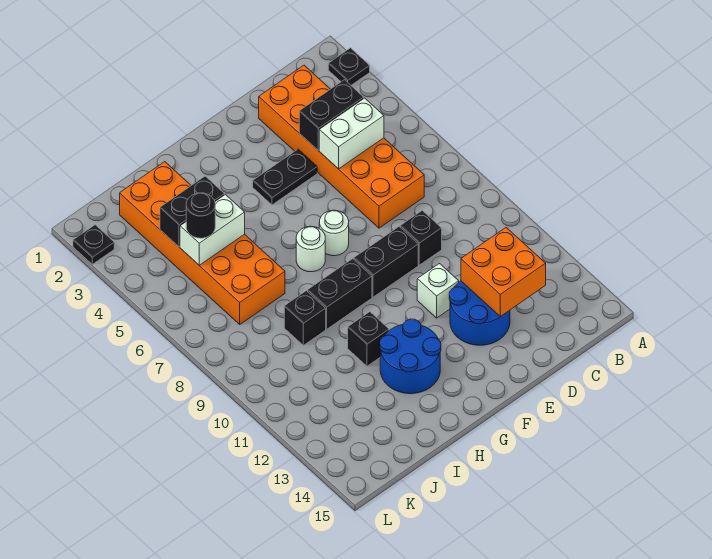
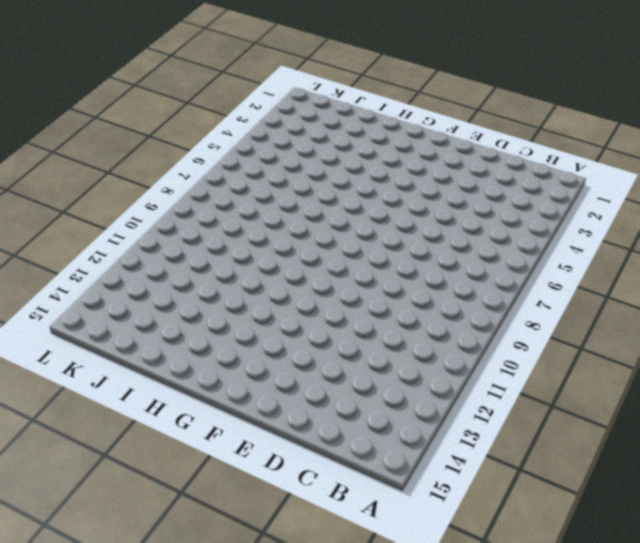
none -> black plate A2 level 1
none -> orange brick C2:D7 level 1
none -> black brick D9 level 1

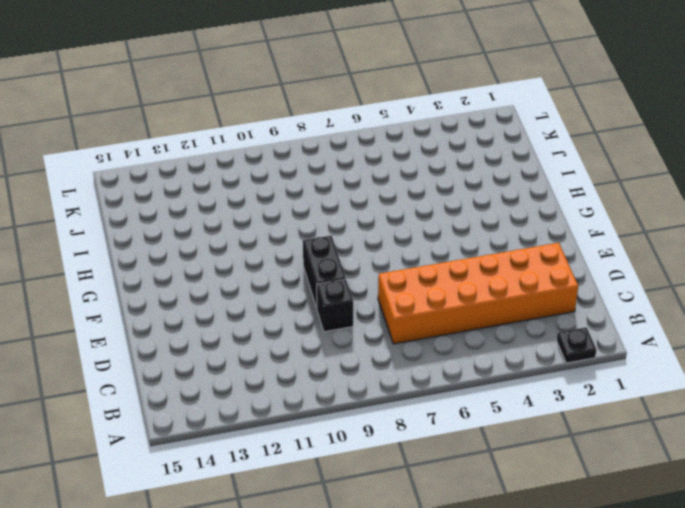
none -> blue round brick D12:E13 level 1
none -> black plate E4:F4 level 1
none -> white brick E11 level 1

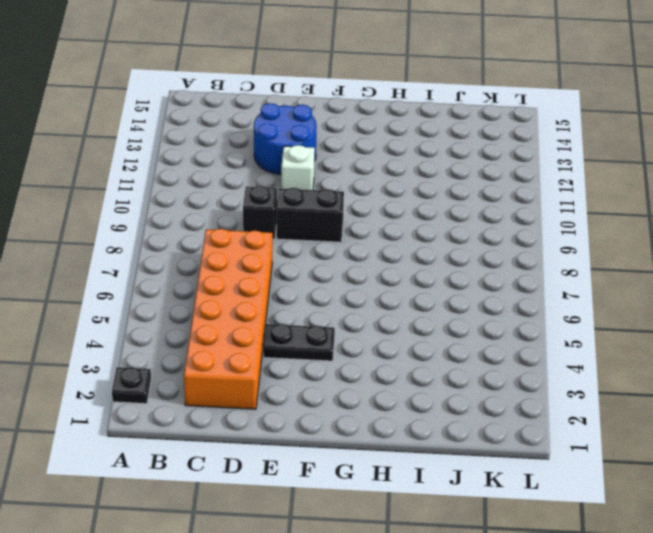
none -> white round brick F7 level 1
none -> white round brick G7 level 1
none -> black brick G9:H9 level 1

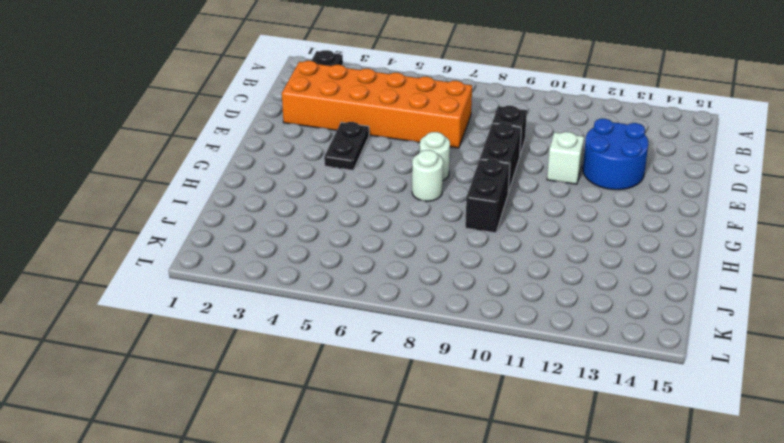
none -> blue round brick G12:H13 level 1
none -> black brick H11 level 1
none -> orange brick I2:J7 level 1

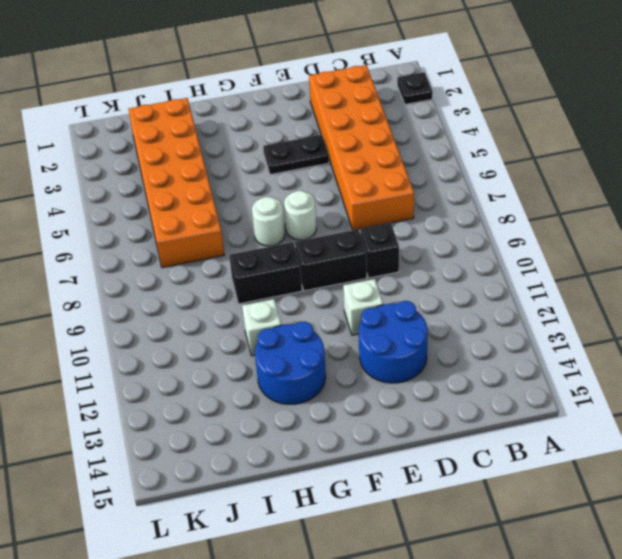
white brick H11 level 1 -> black brick H11 level 1
none -> black brick I9 level 1
none -> black plate L2 level 1
none -> black brick C4:D4 level 2

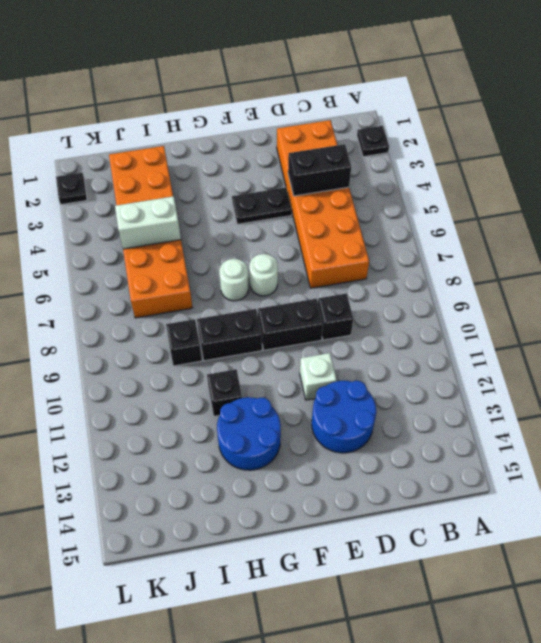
none -> white brick C5:D5 level 2
none -> orange brick C12:D13 level 2
none -> black brick I4:J4 level 2

